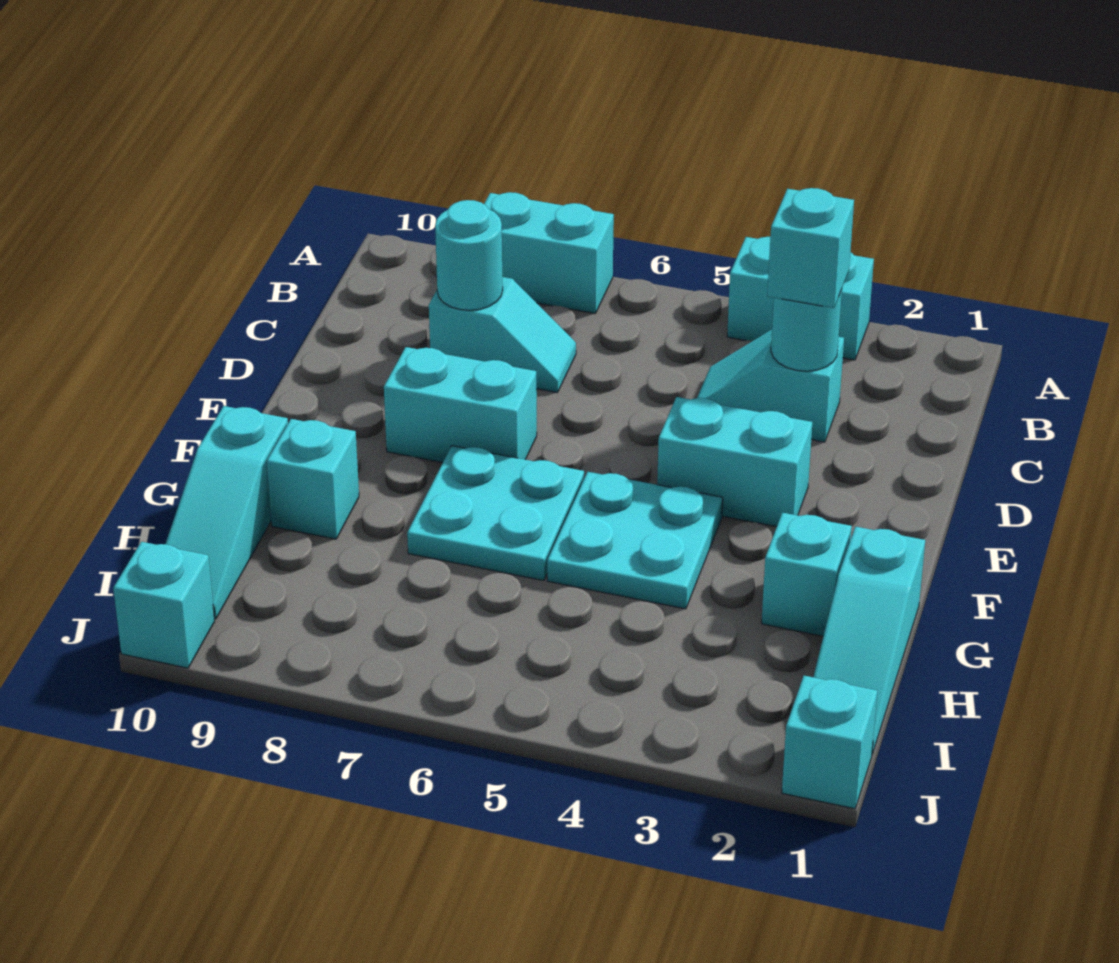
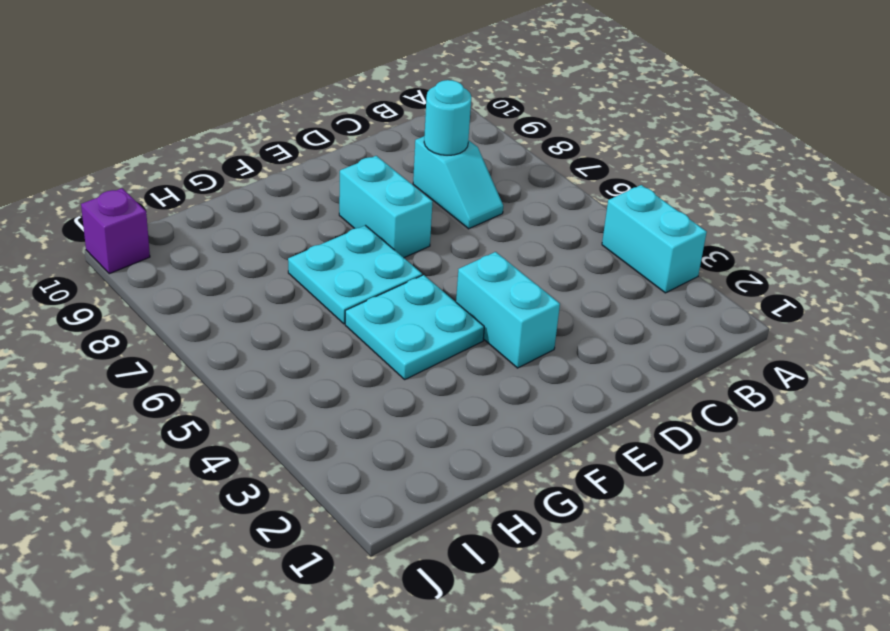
purple brick J10 level 1 -> cyan brick J10 level 1
none -> cyan brick A7:A8 level 1
none -> cyan slope C3:C4 level 1 top 3
none -> cyan slope G1:I1 level 1 top G

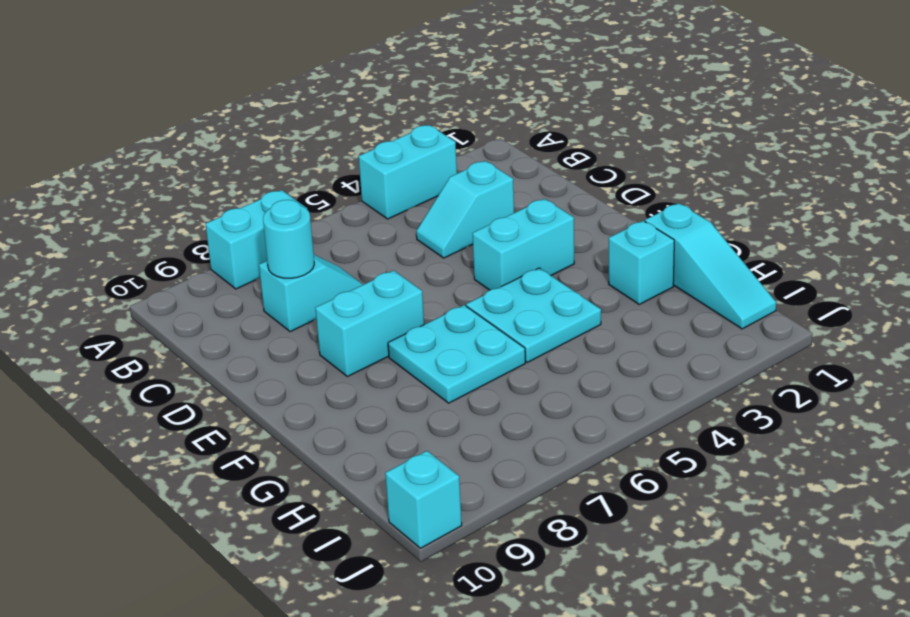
none -> cyan brick G9 level 1
none -> cyan slope G10:I10 level 1 top G
none -> cyan brick J1 level 1

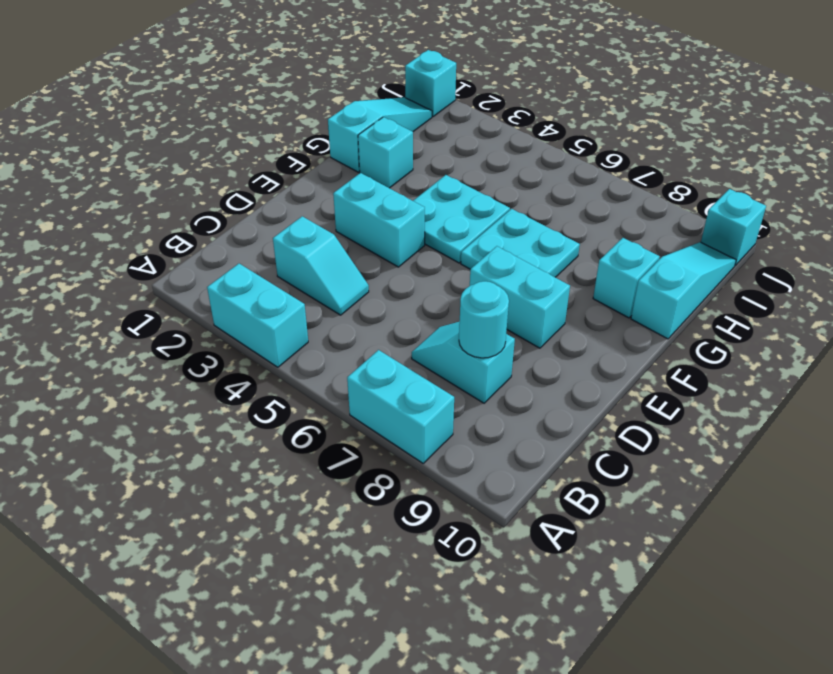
none -> cyan round brick C3 level 2
none -> cyan brick C3 level 3

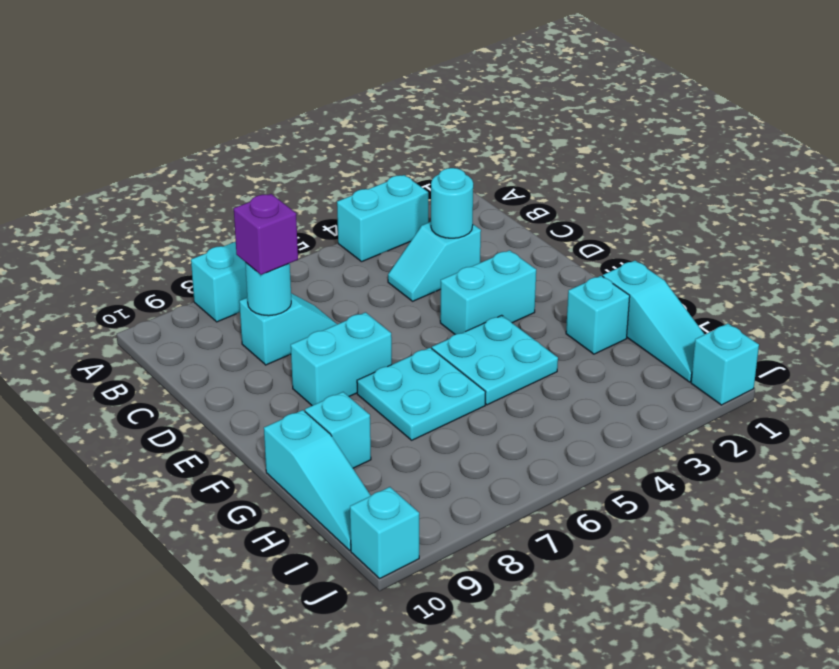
purple brick C8 level 3 -> none
none -> cyan brick C3 level 3

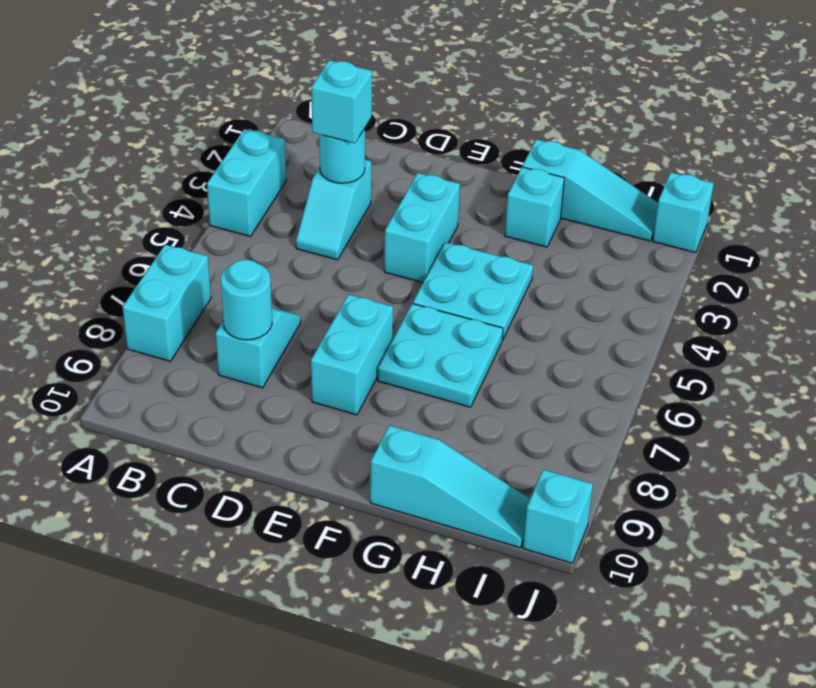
none -> cyan brick G9 level 1

